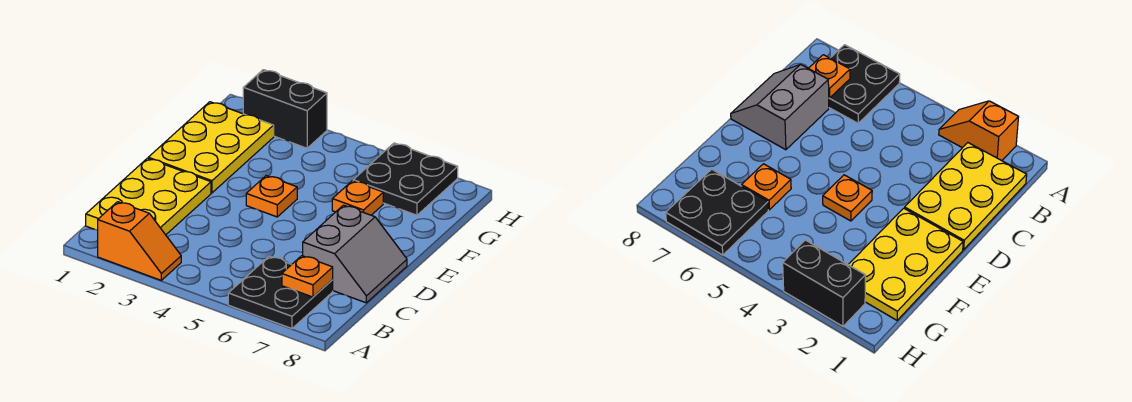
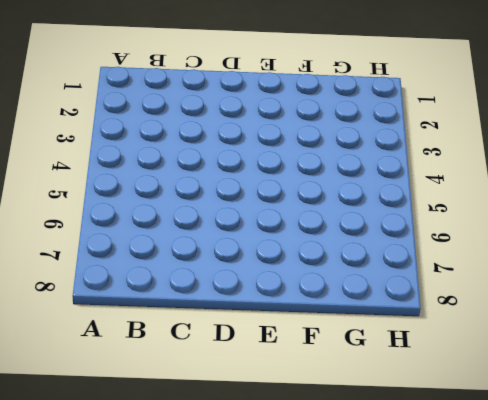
none -> orange slope A2:A3 level 1 top 2
none -> black plate A6:B7 level 1

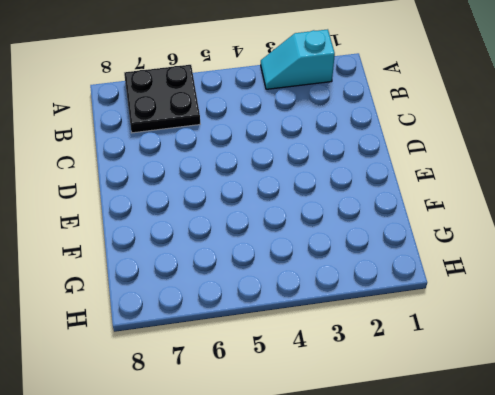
cyan slope A2:A3 level 1 top 2 -> orange slope A2:A3 level 1 top 2
none -> yellow plate B1:D2 level 1
none -> grey slope C7:D8 level 1 top 7

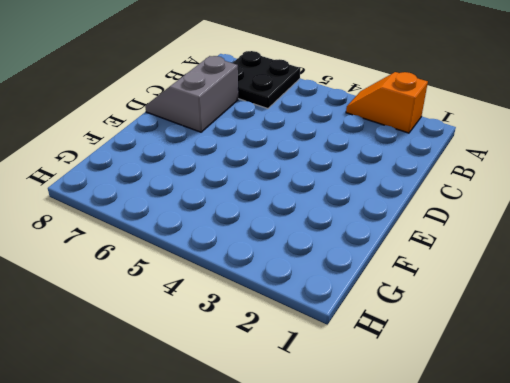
none -> yellow plate B1:D2 level 1
none -> yellow plate E1:G2 level 1

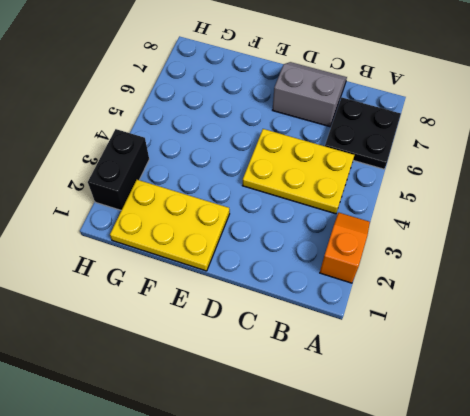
yellow plate B4:D5 level 1 -> yellow plate B1:D2 level 1
none -> orange plate E4 level 1
none -> orange plate F6 level 1

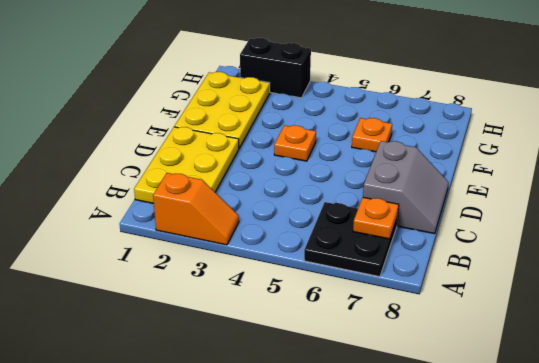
none -> black plate G6:H7 level 1

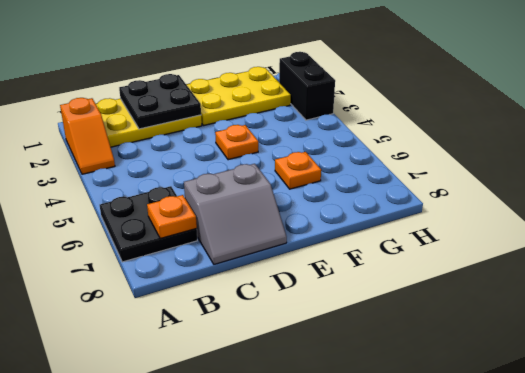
black plate C1:D2 level 2 -> black plate G6:H7 level 1

